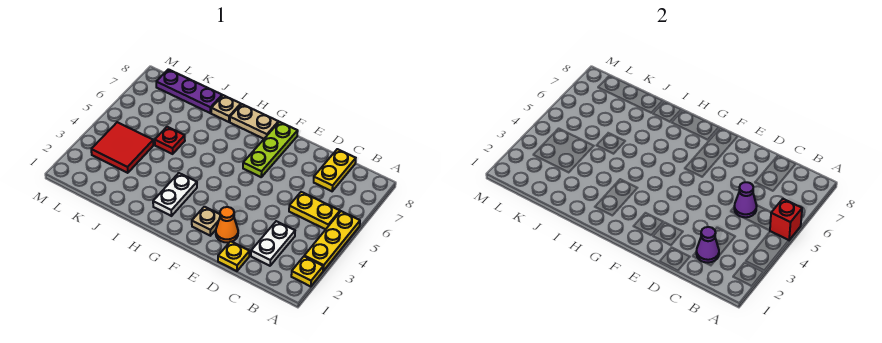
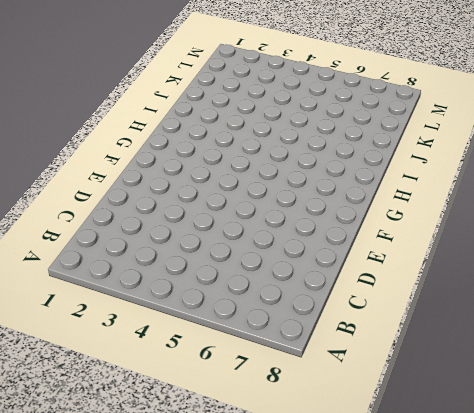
none -> yellow plate A2 level 1
none -> yellow plate A3:A5 level 1
none -> yellow plate B5:C5 level 1

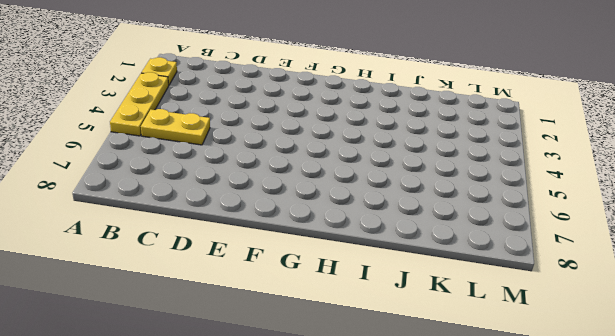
none -> white plate C2:C3 level 1
none -> yellow plate C7:C8 level 1
none -> yellow plate D1 level 1

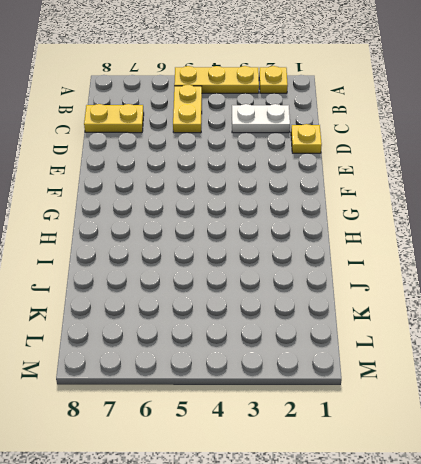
none -> orange cone E2 level 1
none -> tan plate F2 level 1
none -> lime plate F6:F8 level 1

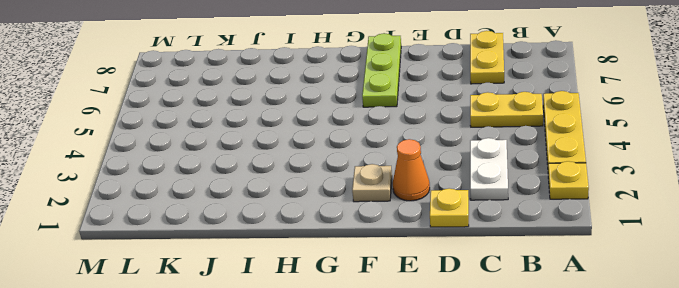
none -> tan plate G8:H8 level 1
none -> white plate H2:H3 level 1
none -> tan plate I8 level 1

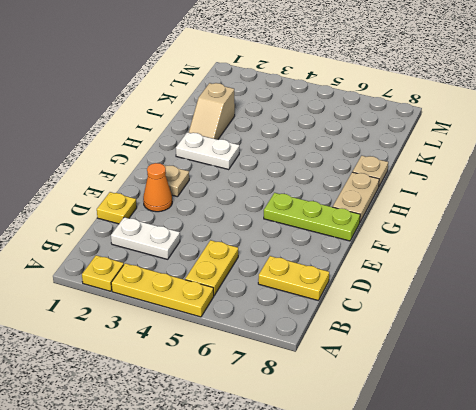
tan slope I2:J2 level 1 top J -> none
none -> red plate J5 level 1
none -> purple plate J8:L8 level 1
none -> red tile K3:L4 level 1

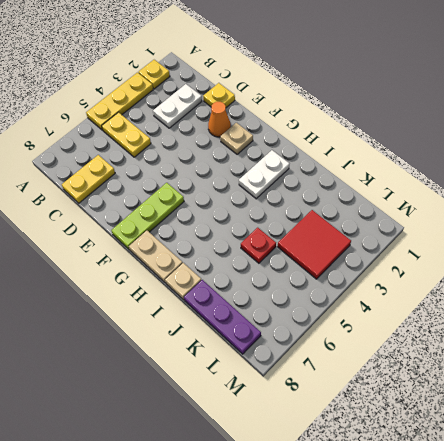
none -> red brick A5 level 2
none -> purple cone C2 level 2
none -> purple cone C5 level 2

